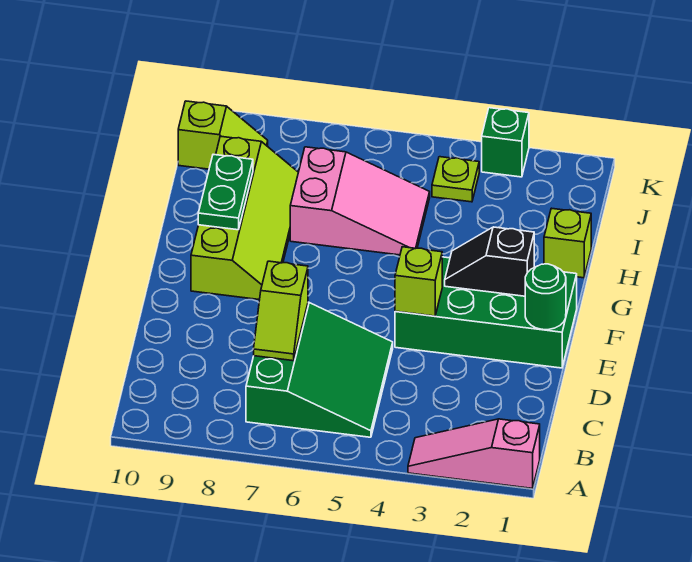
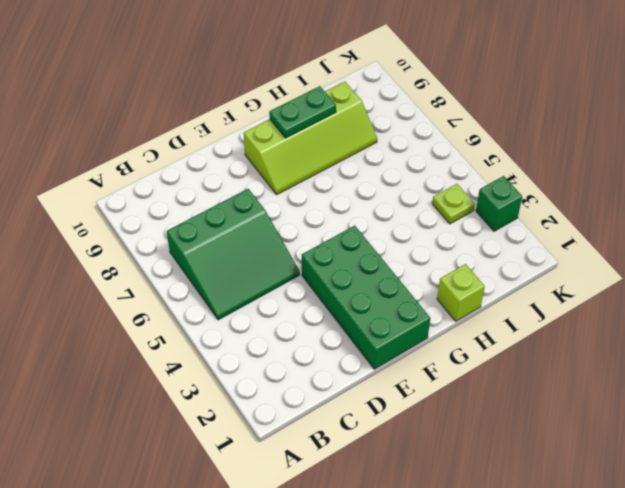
none -> pink slope A1:A3 level 1 top 1
none -> pink slope H5:I7 level 1 top 7
none -> lime slope J9:J10 level 1 top 10

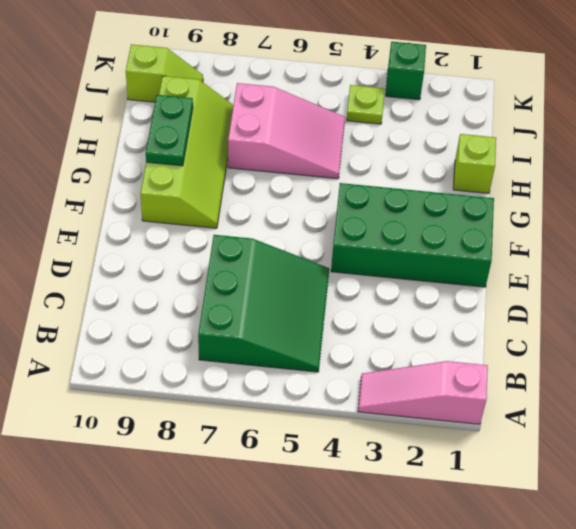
none -> lime slope C7:D7 level 2 top D
none -> green round brick E1 level 2
none -> lime brick E4 level 2

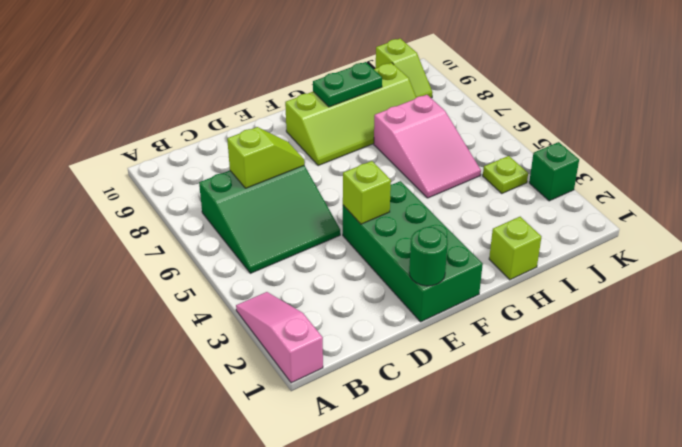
lime slope C7:D7 level 2 top C -> lime slope C7:D7 level 2 top D
none -> black slope F2:F3 level 2 top 2

